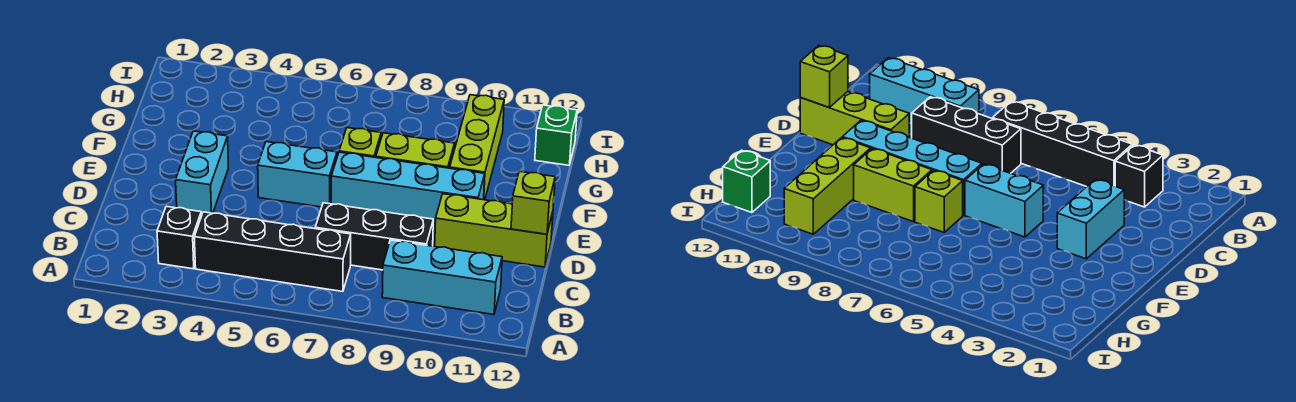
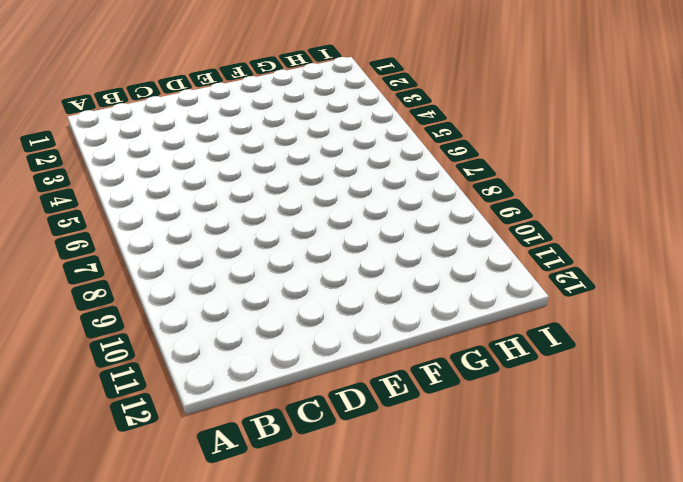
none -> black brick B3 level 1
none -> black brick B4:B7 level 1
none -> cyan brick B9:B11 level 1

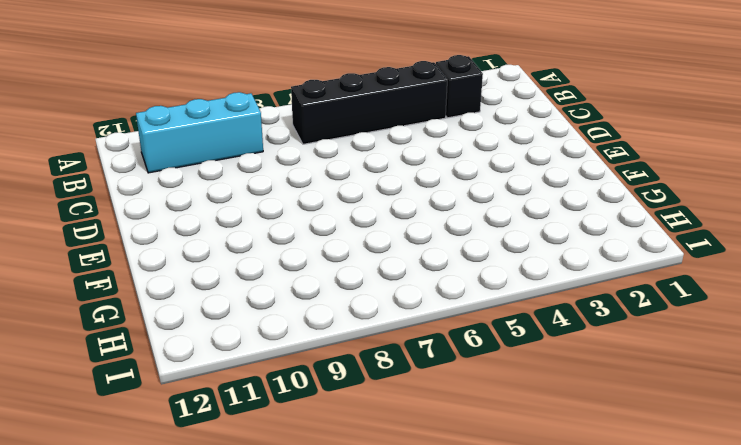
none -> black brick C7:C9 level 1
none -> cyan brick D3:E3 level 1
none -> lime brick D10:D12 level 1

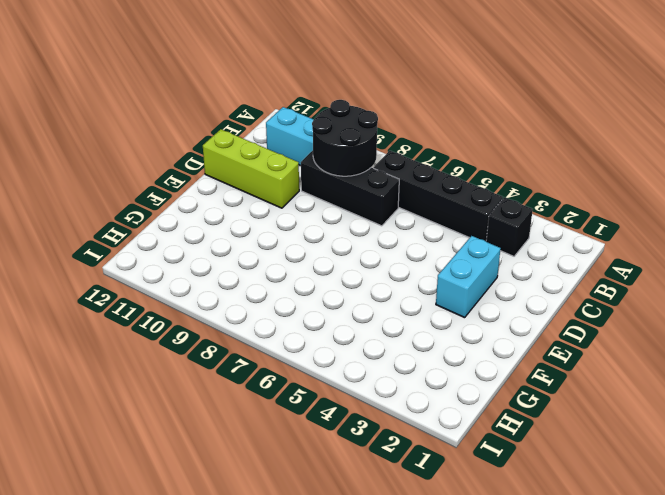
black round brick B8:C9 level 2 -> none
none -> cyan brick E5:E6 level 1
none -> cyan brick E7:E10 level 1
none -> lime brick F7 level 1

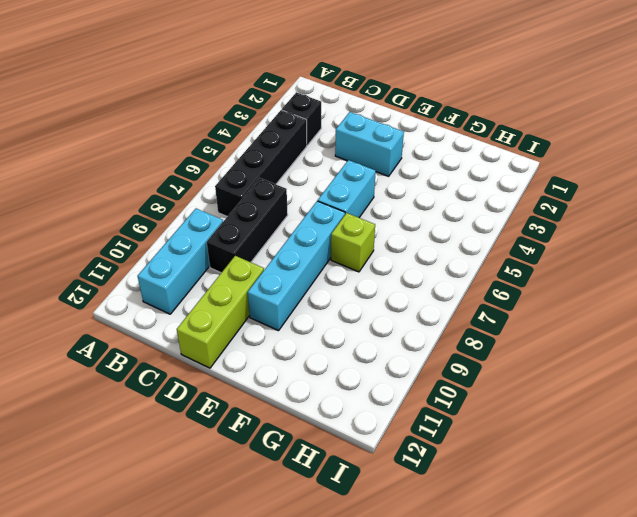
none -> lime brick F8:F9 level 1
none -> lime brick F10:H10 level 1
none -> green brick H12 level 1

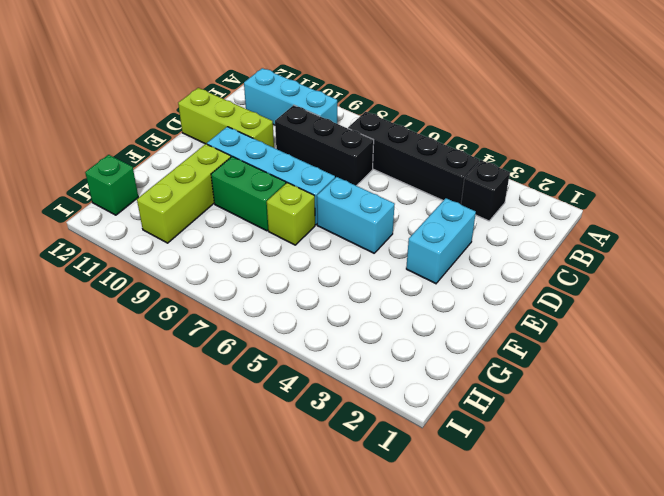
green brick F8:F9 level 1 -> lime brick F8:F9 level 1
none -> lime brick D12 level 2

